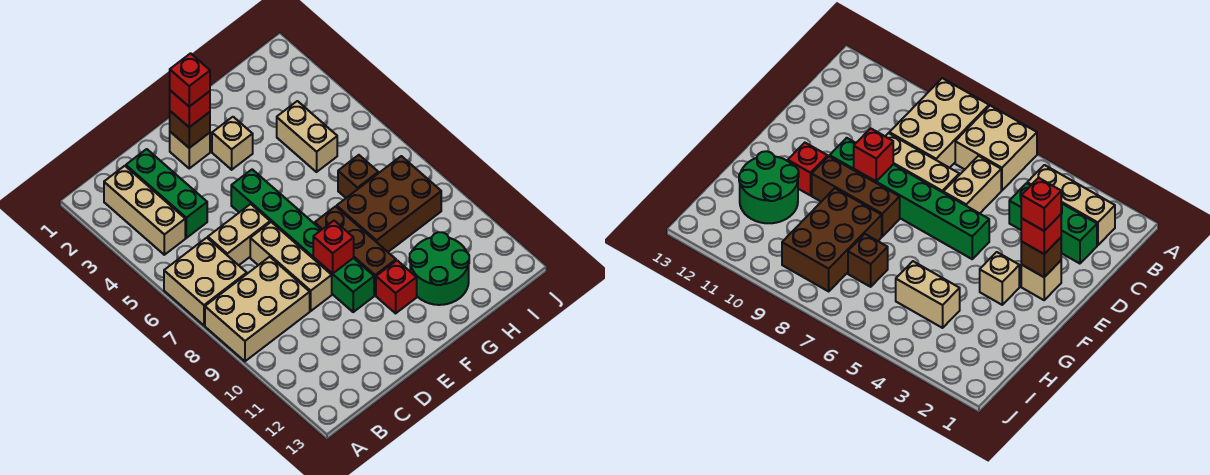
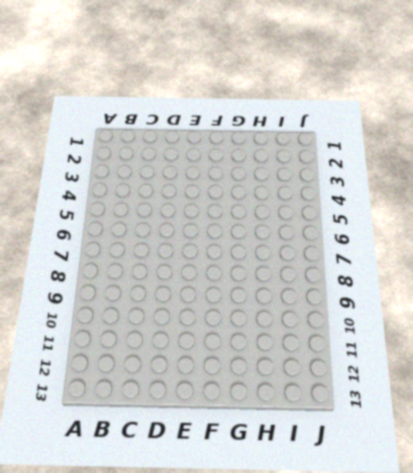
none -> tan brick A6:B7 level 1
none -> tan brick A8:C9 level 1
none -> tan brick B2:B4 level 1

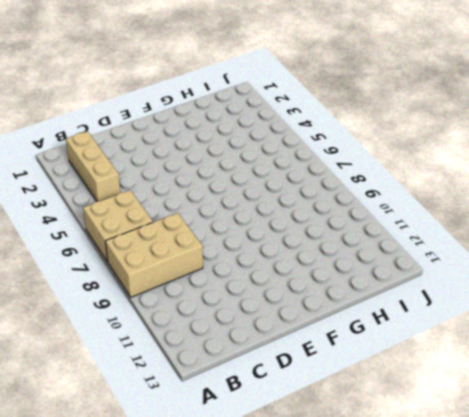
none -> green brick C2:C4 level 1
none -> tan brick C6:D6 level 1
none -> tan brick D7:D9 level 1

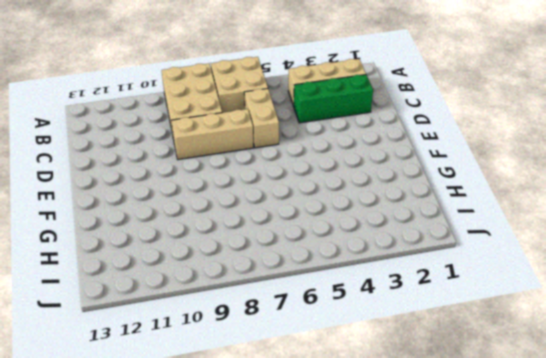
none -> tan brick E2 level 1
none -> green brick E5:E10 level 1
none -> tan brick F3 level 1

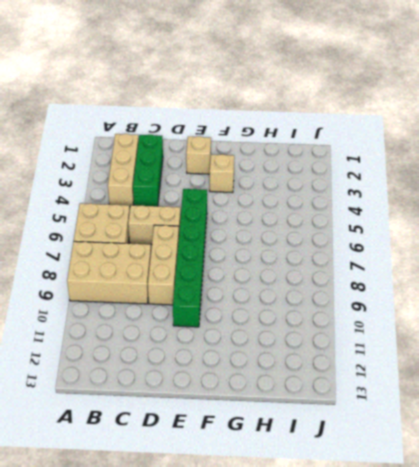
none -> brown brick F8:F10 level 1
none -> red brick F11 level 1
none -> brown brick G8:I9 level 1

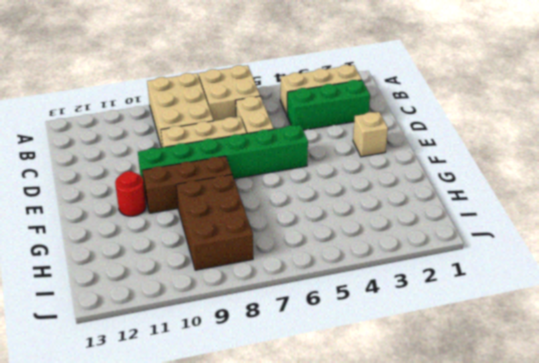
red round brick F11 level 1 -> red brick F11 level 1
none -> tan brick F3 level 1
none -> green round brick G11:H12 level 1
none -> tan brick H4:H5 level 1

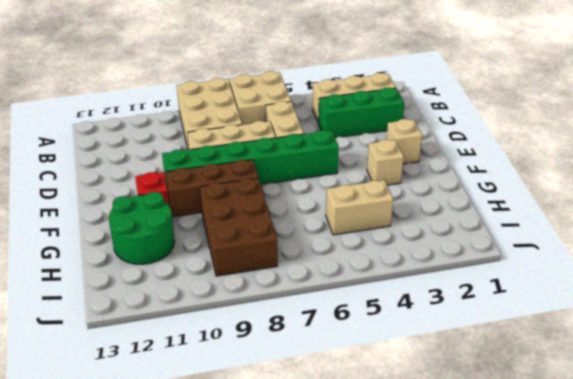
none -> brown brick H7 level 1
none -> brown brick E2 level 2
none -> red brick E9 level 2

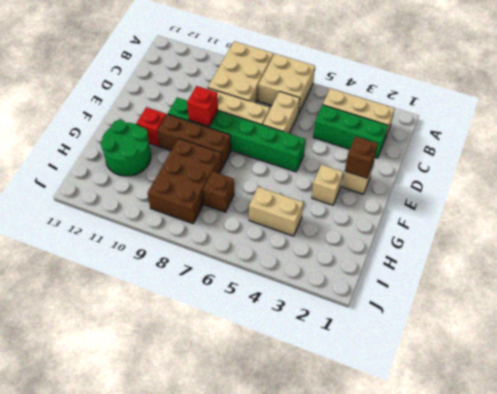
none -> red brick E2 level 3
none -> red brick E2 level 4

